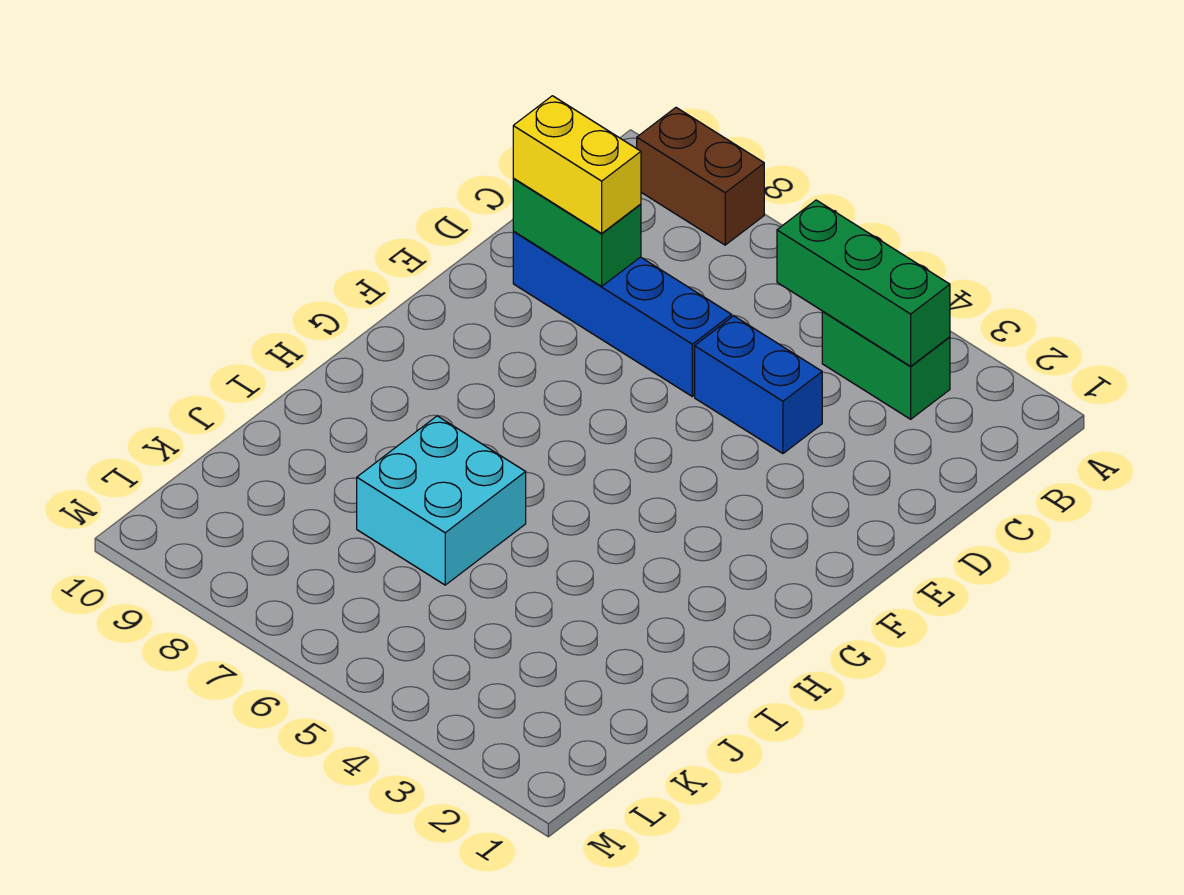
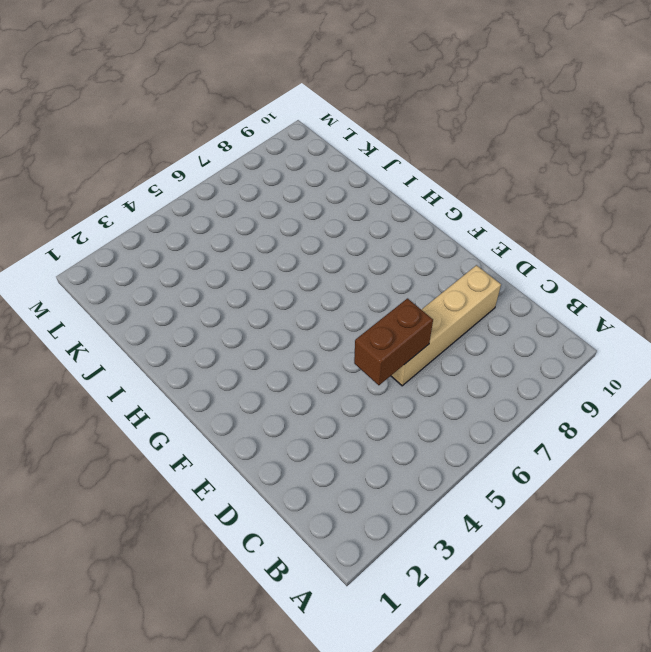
brown brick D5:D6 level 2 -> brown brick A8:A9 level 1
tan brick D6:D9 level 1 -> blue brick D6:D9 level 1
none -> green brick B3:B4 level 1
none -> blue brick D4:D5 level 1

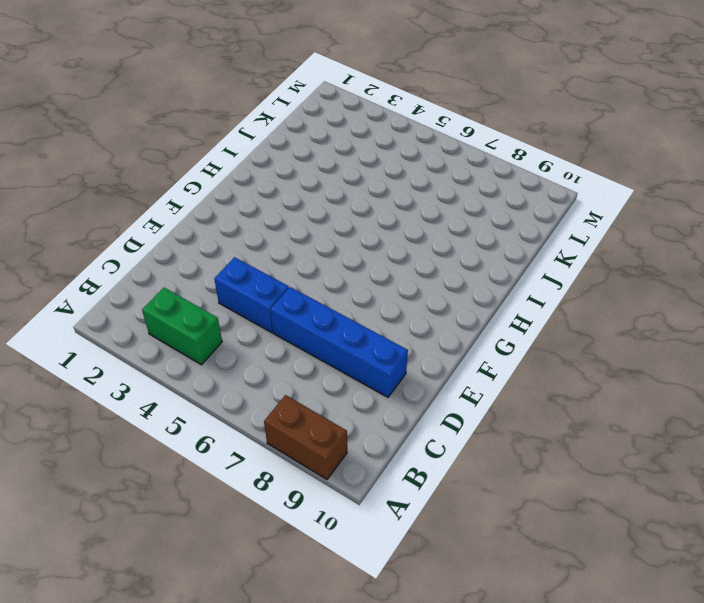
none -> cyan brick I6:J7 level 1
none -> green brick B3:B5 level 2

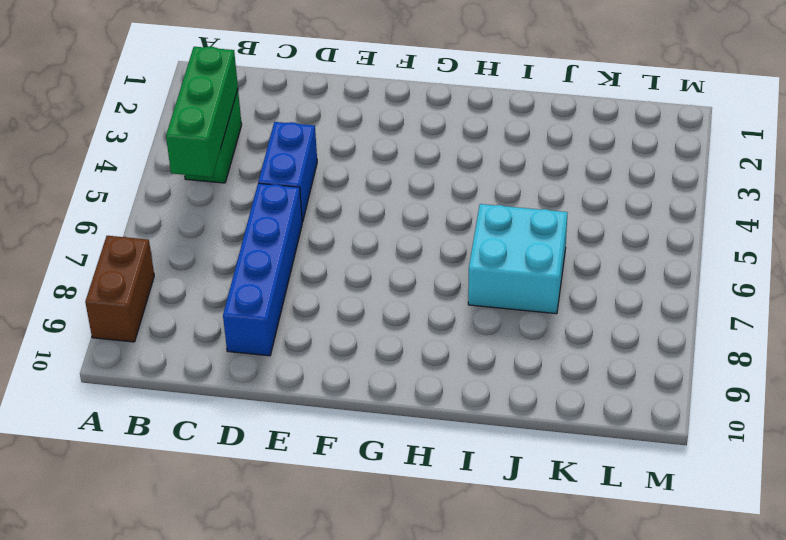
none -> green brick D8:D9 level 2
none -> yellow brick D8:D9 level 3

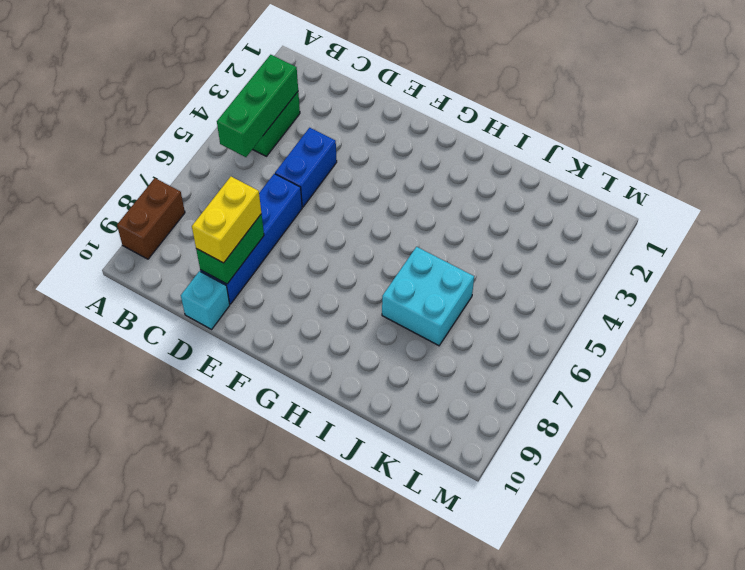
cyan brick D10 level 1 -> none

